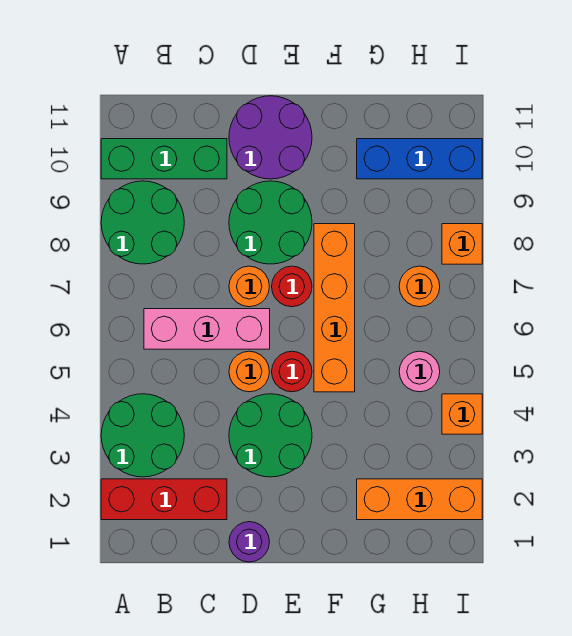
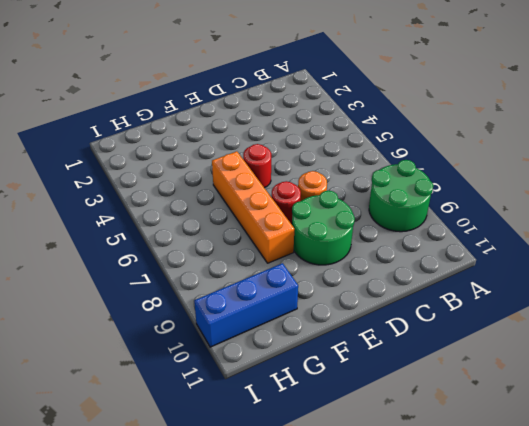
none -> red brick A2:C2 level 1
none -> green round brick A3:B4 level 1
none -> green brick A10:C10 level 1

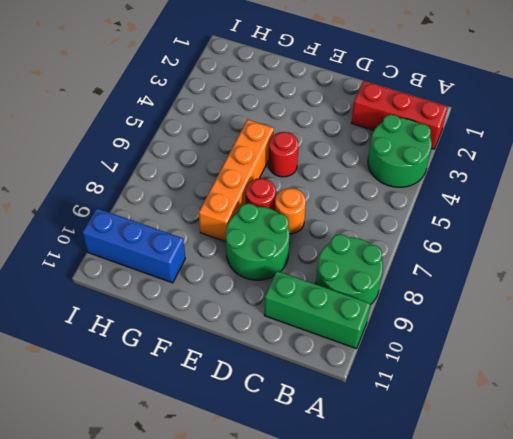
none -> pink brick B6:D6 level 1
none -> purple round brick D1 level 1
none -> green round brick D3:E4 level 1

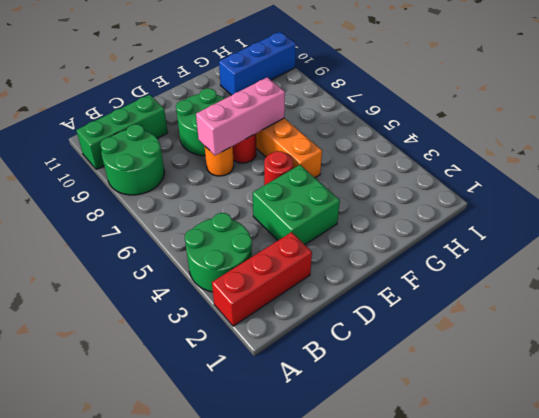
green brick D3:E4 level 1 -> green round brick D3:E4 level 1
pink brick D7:F7 level 2 -> pink brick B6:D6 level 1
none -> purple round brick D1 level 1
none -> orange round brick D5 level 1
none -> purple round brick D10:E11 level 1

